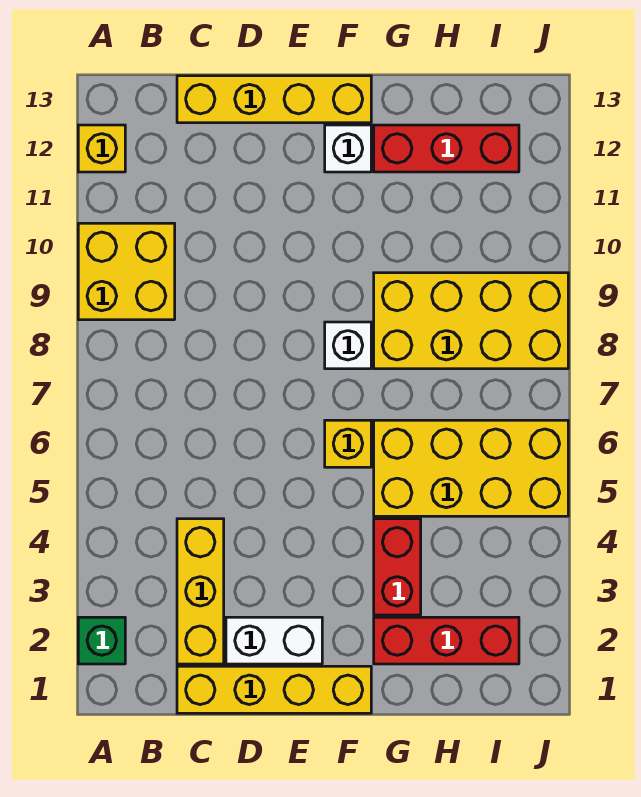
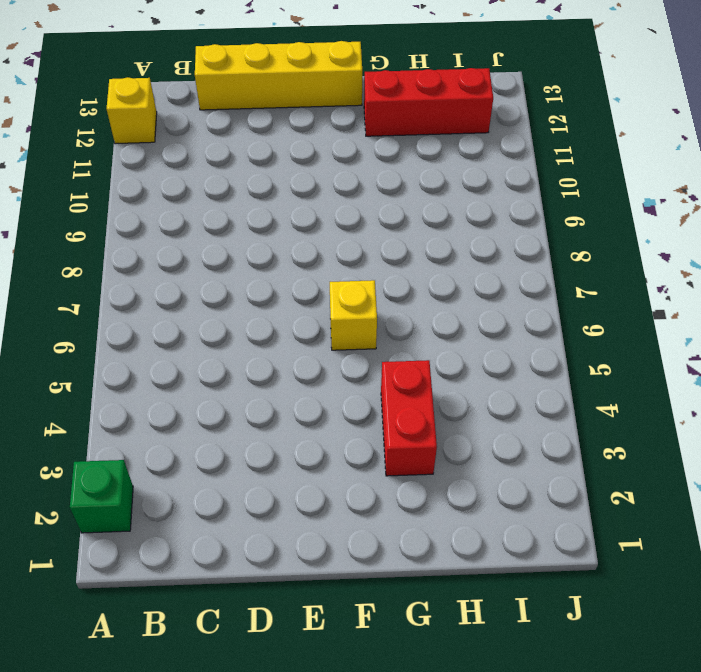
none -> yellow brick A9:B10 level 1
none -> yellow brick C1:F1 level 1
none -> yellow brick C2:C4 level 1

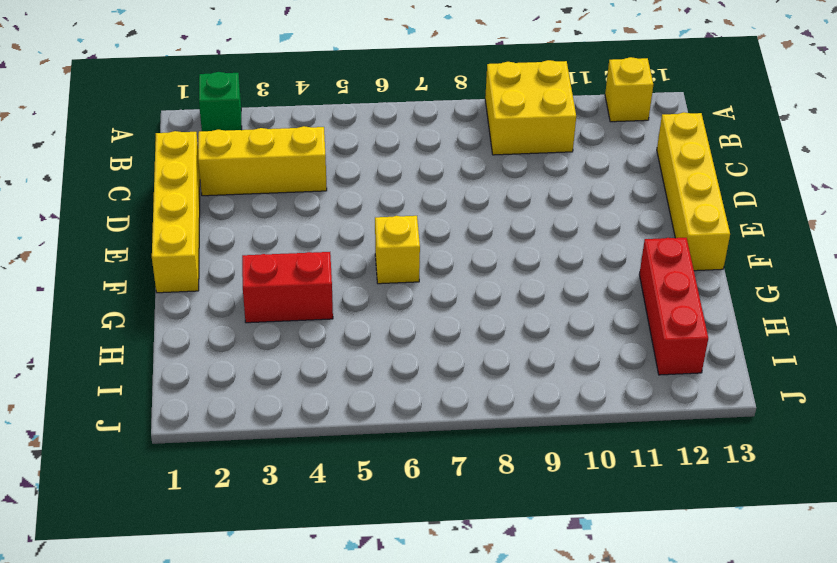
none -> white brick D2:E2 level 1
none -> white brick F8 level 1
none -> white brick F12 level 1

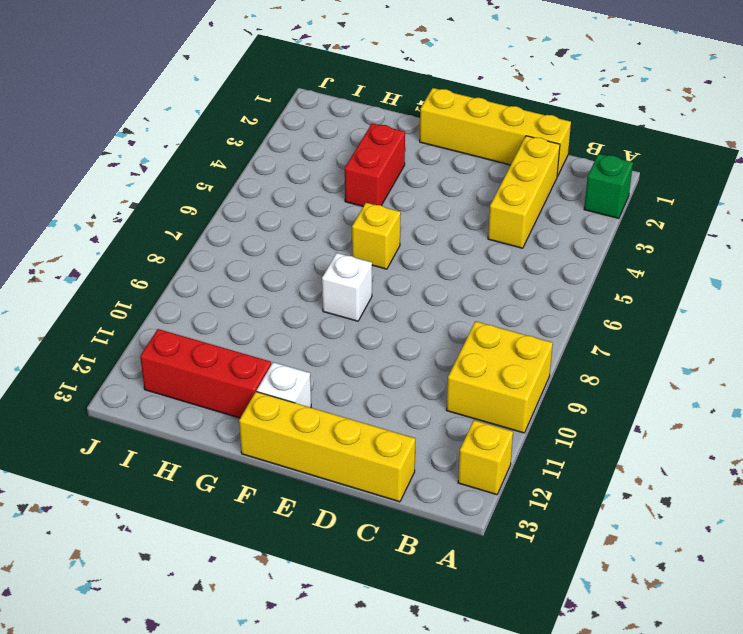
none -> white brick D2:E2 level 1
none -> red brick G2:I2 level 1
none -> yellow brick G5:J6 level 1

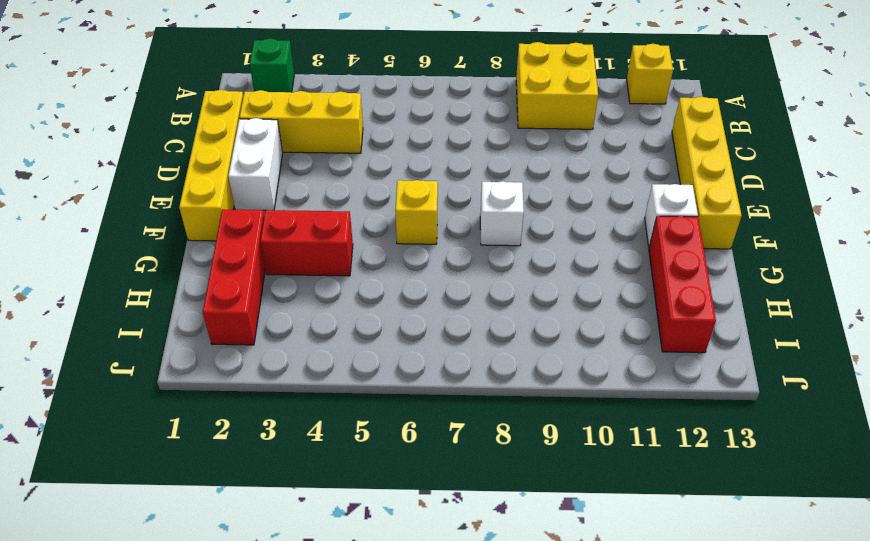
none -> yellow brick G5:J6 level 1
none -> yellow brick G8:J9 level 1

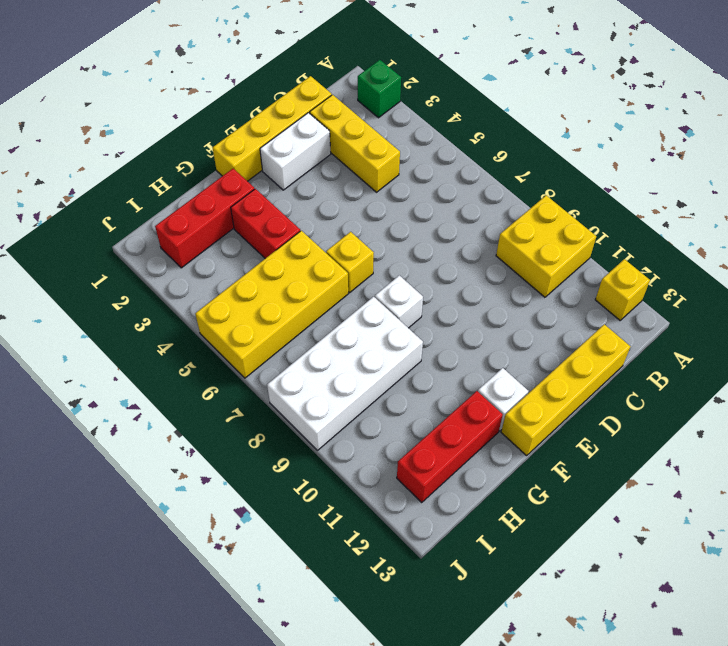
white brick G8:J9 level 1 -> yellow brick G8:J9 level 1

